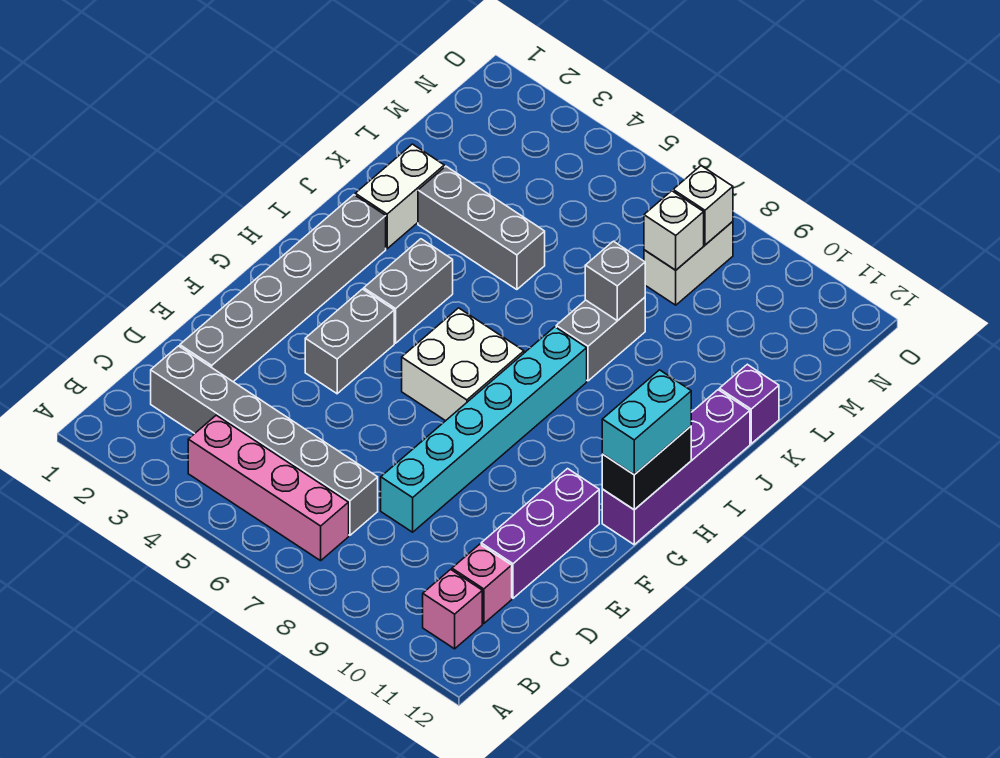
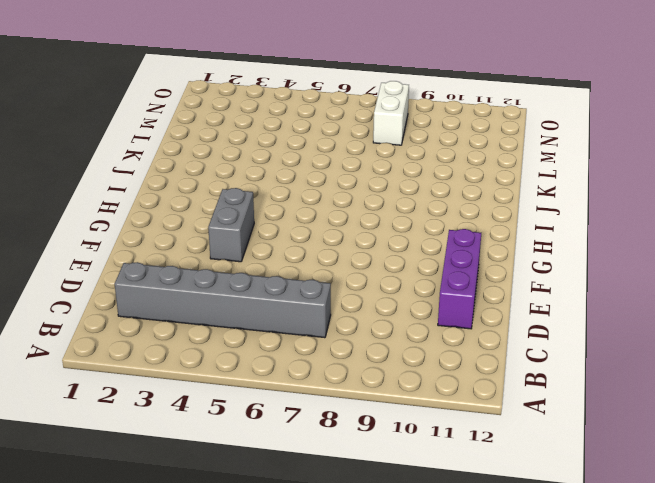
none -> pink brick B4:B7 level 1
none -> pink brick B11 level 1
none -> pink brick C11 level 1

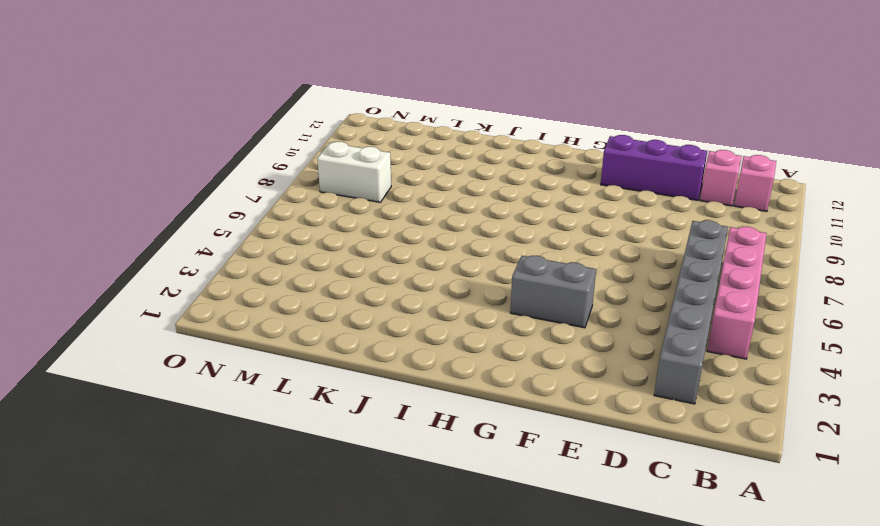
none -> grey brick D2:I2 level 1
none -> cyan brick D8:I8 level 1
none -> white brick G6:H7 level 1

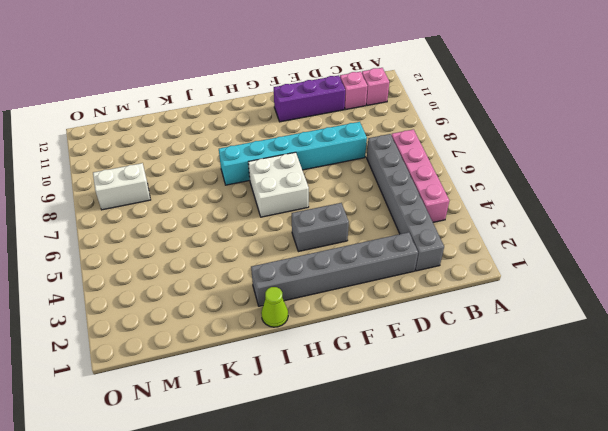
lime cone I1 level 1 -> none
none -> purple brick G12:J12 level 1
none -> grey brick H4:I4 level 1
none -> white brick J2:K2 level 1

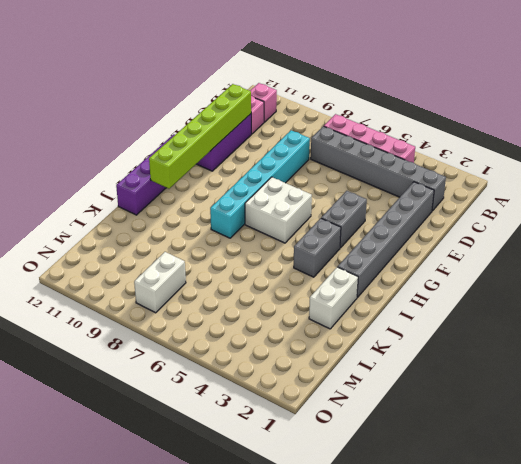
lime brick D11:I11 level 2 -> none
none -> grey brick J8:K8 level 1
none -> grey brick K3:K5 level 1
none -> purple brick K12 level 1

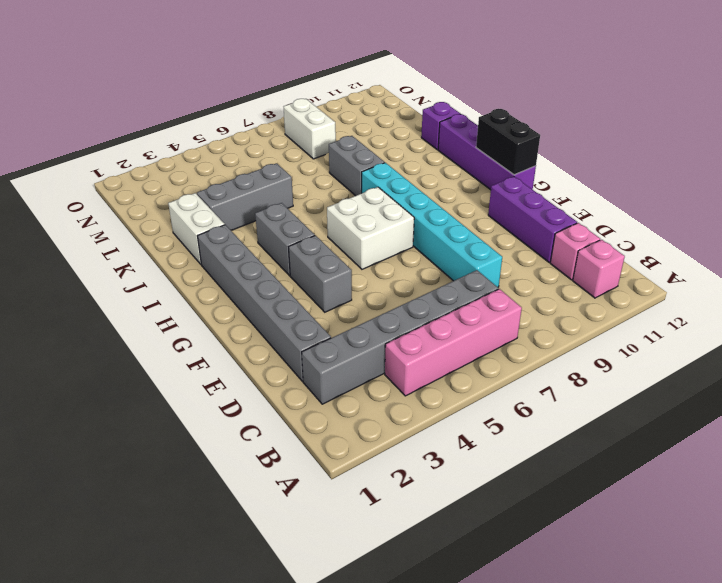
none -> grey brick K8 level 2
none -> white brick M8 level 2
none -> white brick N8 level 2

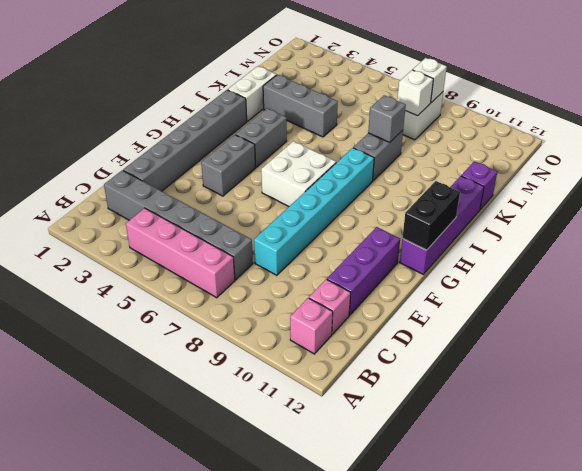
none -> cyan brick G12:H12 level 3

